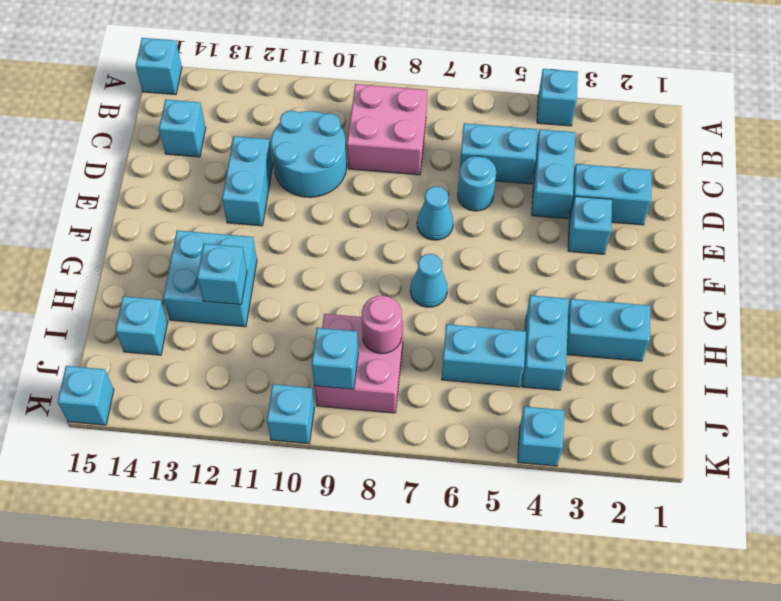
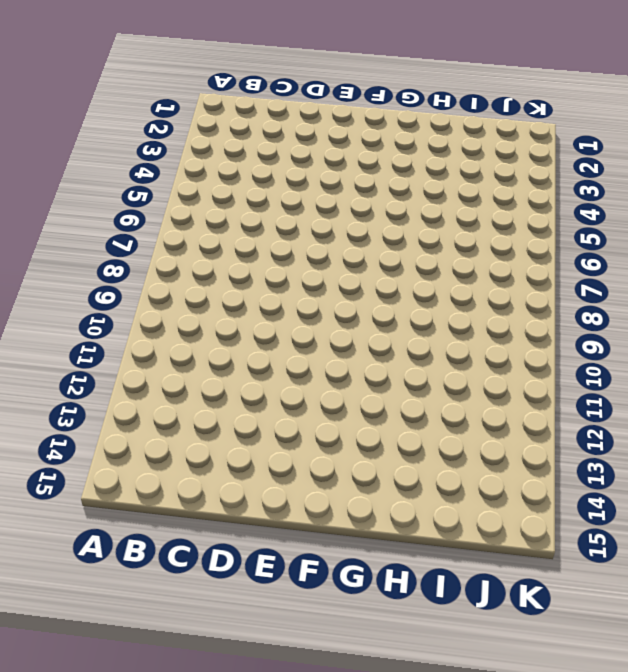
none -> cyan brick A4 level 1
none -> cyan brick A15 level 1
none -> pink brick B8:C9 level 1

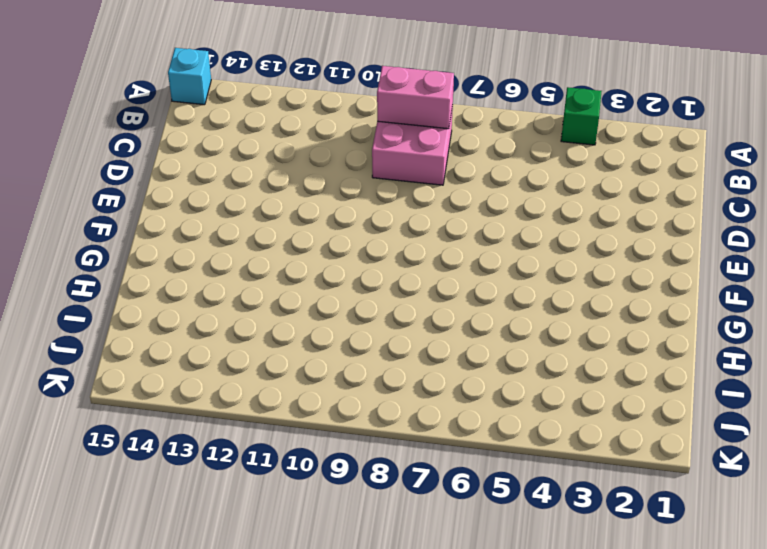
green brick A4 level 1 -> cyan brick A4 level 1
pink brick B8:B9 level 2 -> none
none -> cyan brick C4:D4 level 1
none -> cyan brick C5:C6 level 1
none -> cyan round brick C10:D11 level 1

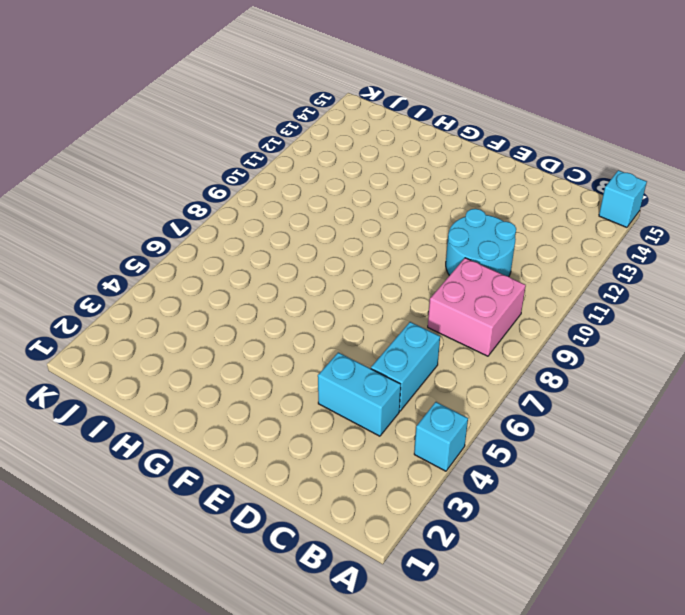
none -> cyan brick C14 level 1
none -> cyan brick D2:D3 level 1
none -> cyan round brick D6 level 1

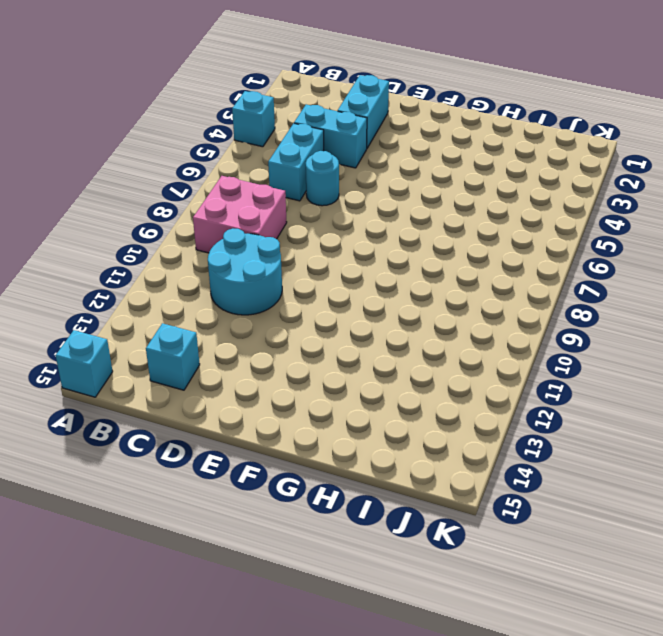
none -> cyan brick D12:E12 level 1
none -> cyan brick E3 level 1
none -> cyan cone E7 level 1

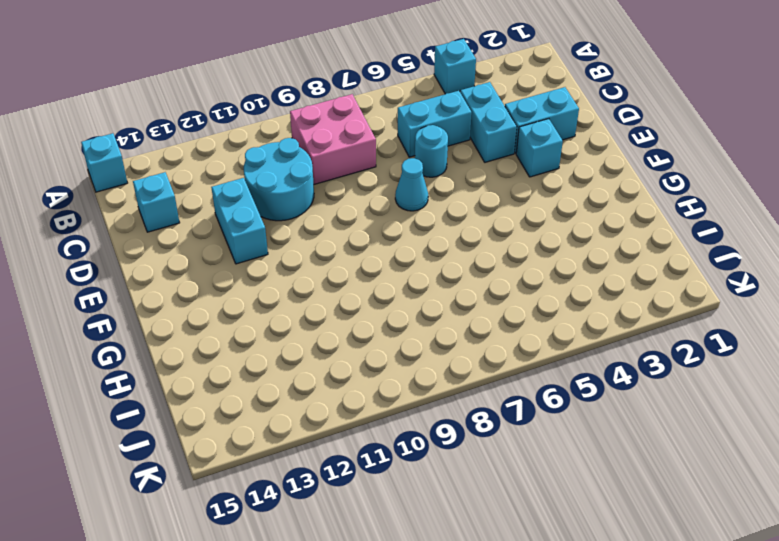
none -> cyan cone G7 level 1
none -> cyan brick G12:H13 level 1
none -> cyan brick H2:H3 level 1

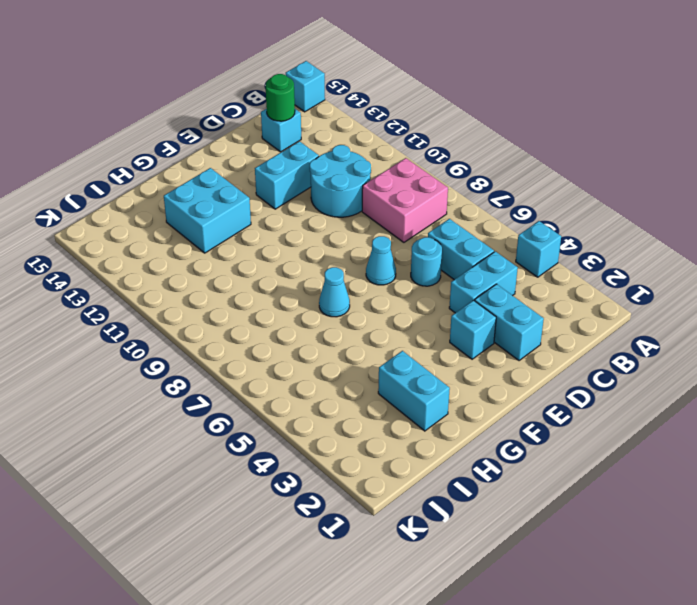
green round brick C14 level 2 -> none
none -> cyan brick H4:I4 level 1
none -> cyan brick I5:I6 level 1
none -> pink brick I8:J9 level 1

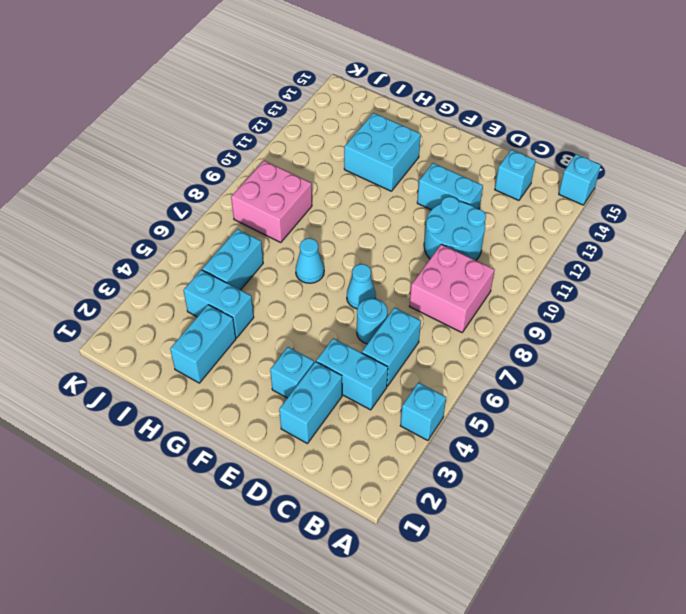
none -> cyan brick I14 level 1
none -> cyan brick K4 level 1
none -> cyan brick K10 level 1

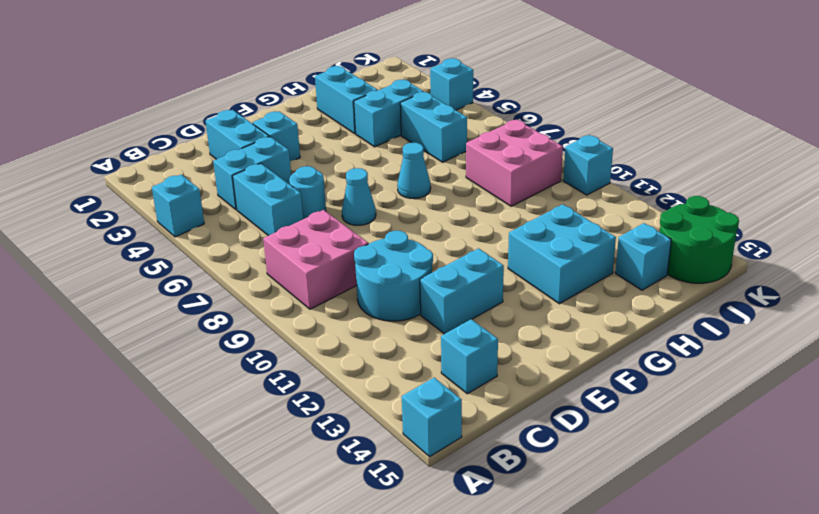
green round brick J14:K15 level 1 -> cyan brick K15 level 1
none -> cyan brick H12 level 2
none -> pink round brick I8 level 2
none -> cyan brick J9 level 2

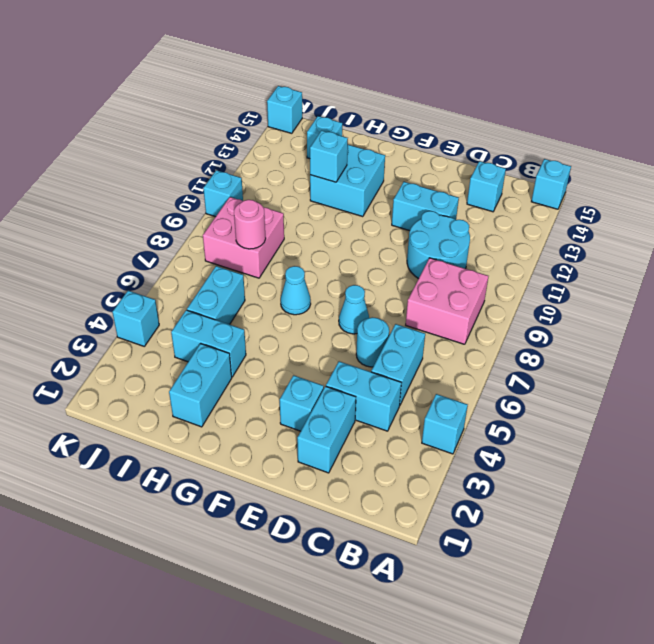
none -> cyan brick J9 level 2

